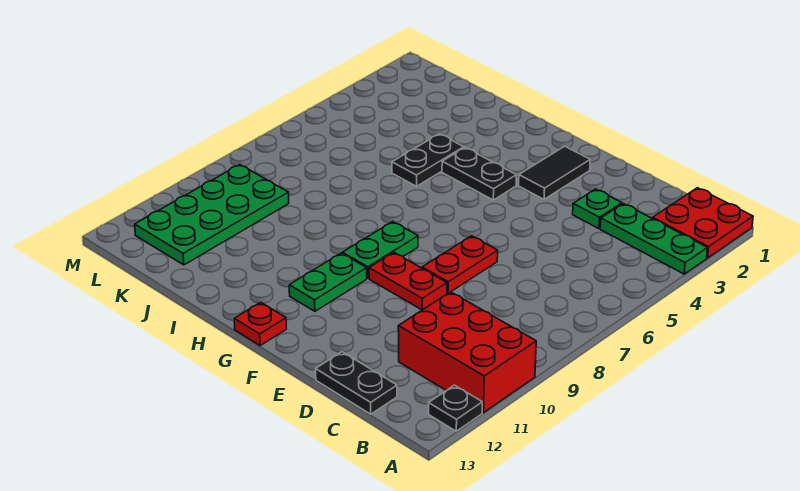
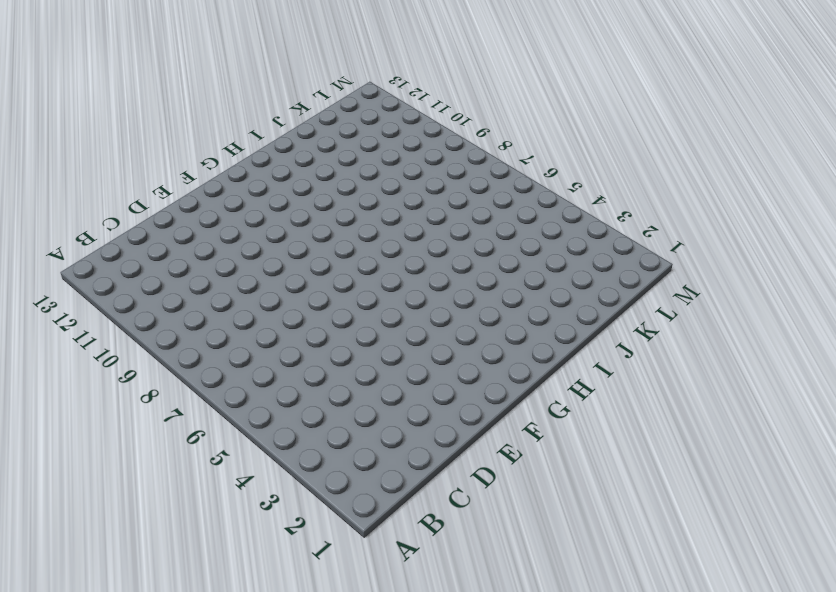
none -> red plate A1:B2 level 1
none -> green plate A3:C3 level 1
none -> red brick A10:C11 level 1

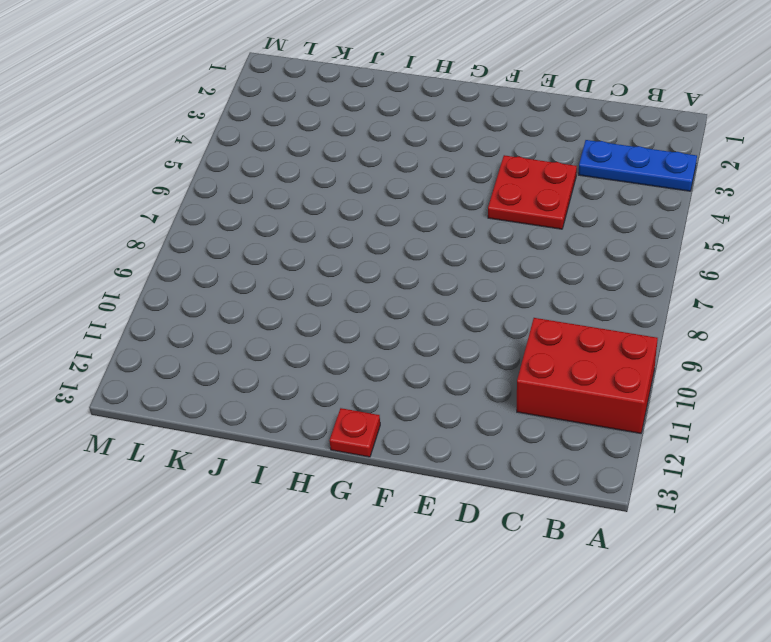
blue plate A3:C3 level 1 -> green plate A3:C3 level 1
red plate D4:E5 level 1 -> red plate A1:B2 level 1
none -> black plate A12 level 1
none -> black plate C13:D13 level 1
none -> green plate D3 level 1

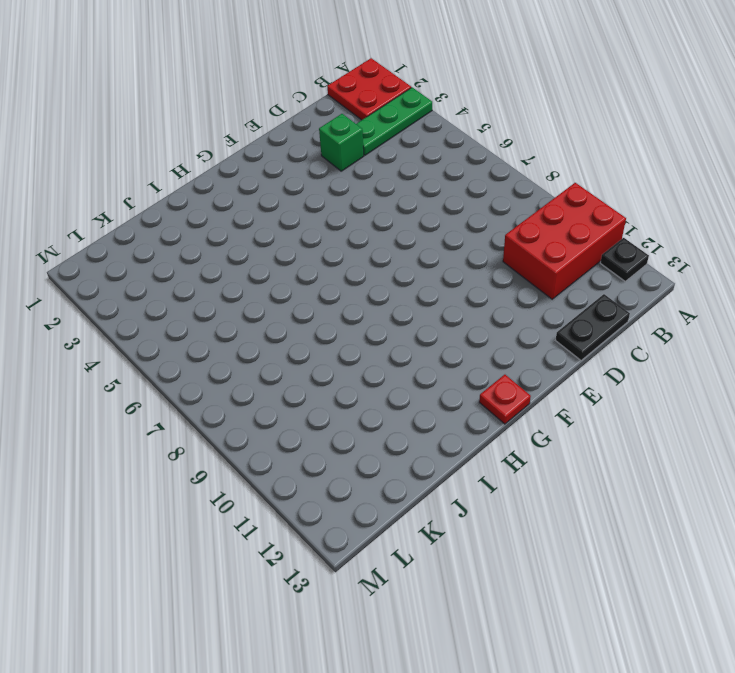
green brick D3 level 1 -> green plate D3 level 1
none -> red plate E7:E8 level 1
none -> red plate E9:F9 level 1
none -> black tile F2:F3 level 1

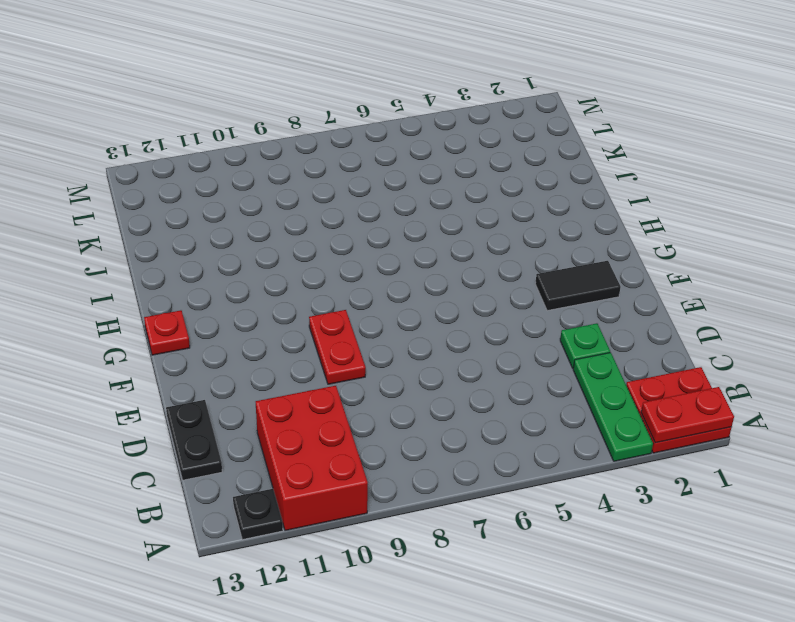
red plate A1:A2 level 2 -> red plate E7:E8 level 1
none -> black plate G4:H4 level 1
none -> green plate G8:G9 level 1
none -> green plate G10:G11 level 1

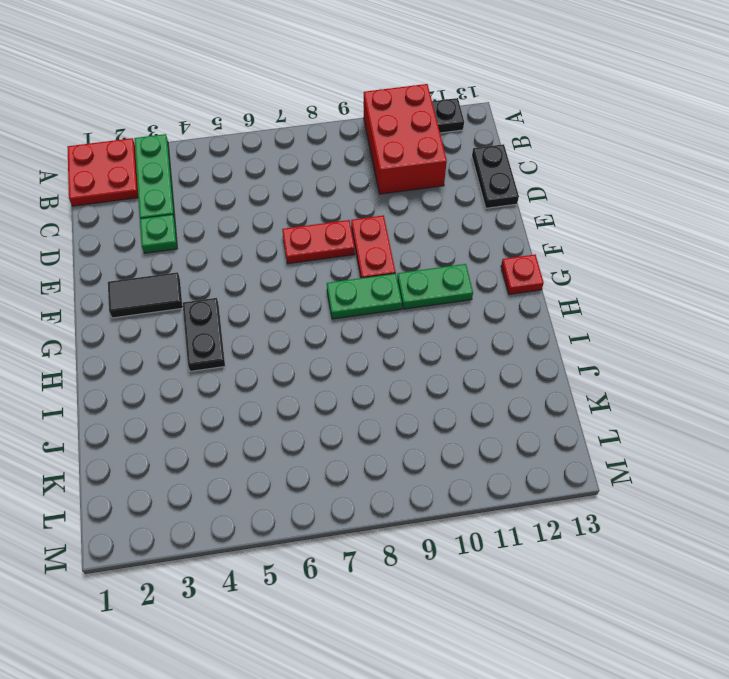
none -> black plate I4:I5 level 1
none -> green plate K9:L12 level 1

